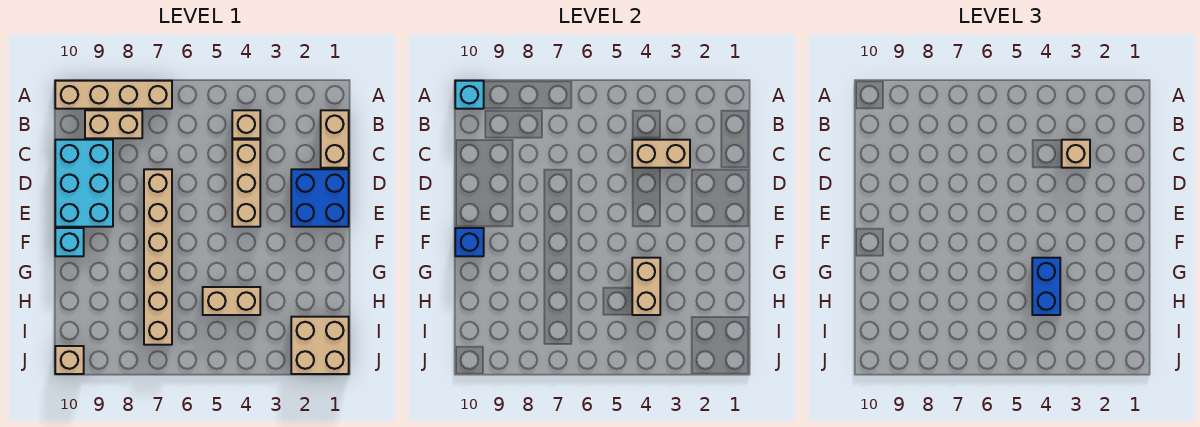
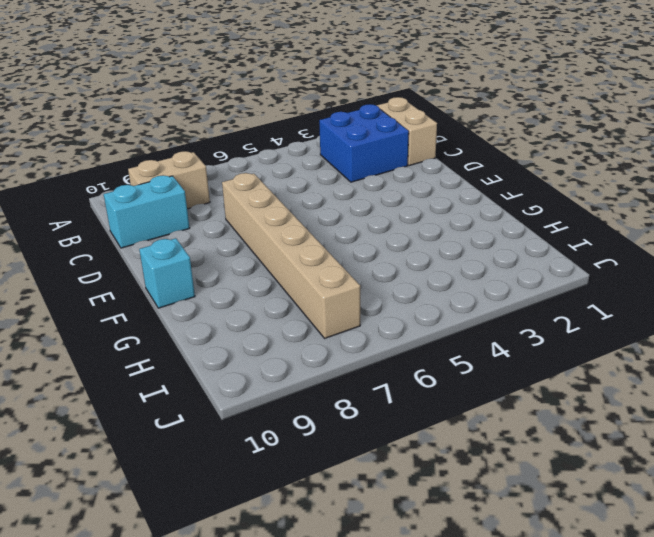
blue brick B2:C3 level 1 -> blue brick D1:E2 level 1
cyan brick C9:C10 level 1 -> cyan brick C9:E10 level 1
none -> tan brick A7:A10 level 1
none -> tan brick B4 level 1
none -> tan brick C4:E4 level 1

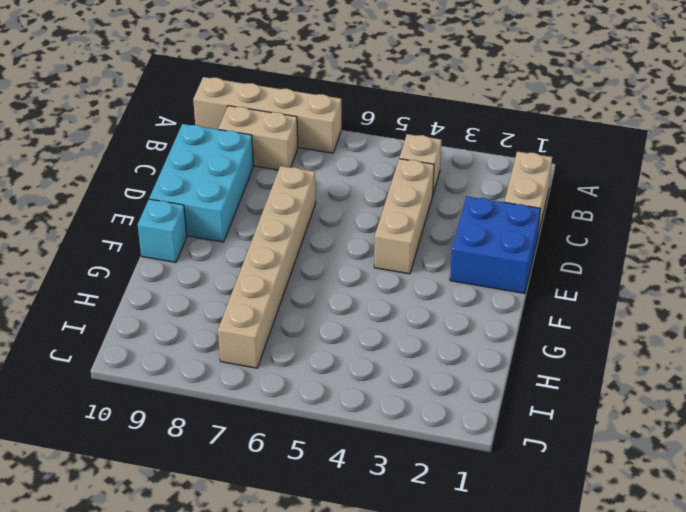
none -> tan brick H4:H5 level 1
none -> tan brick I1:J2 level 1
none -> tan brick J10 level 1

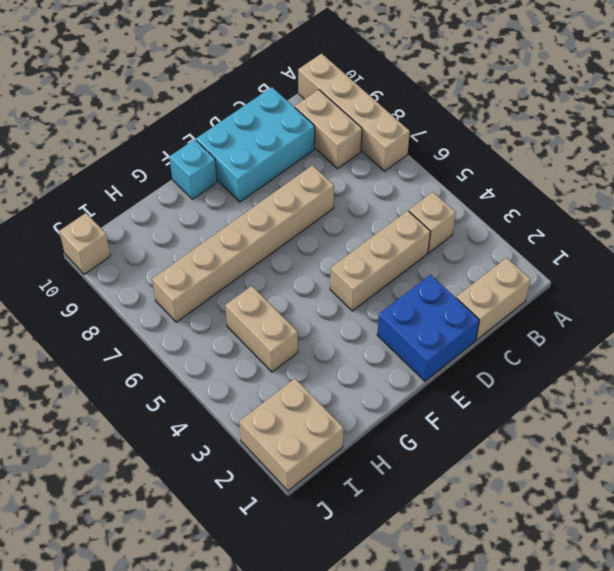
none -> cyan brick A10 level 2
none -> tan brick C3:C4 level 2
none -> blue brick F10 level 2

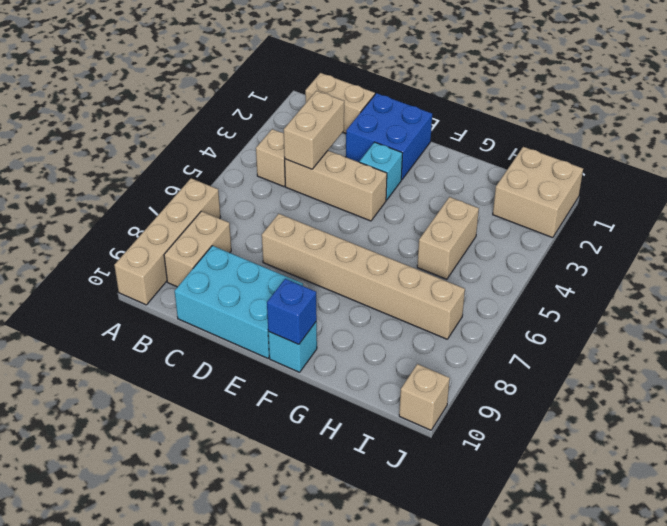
cyan brick E3 level 1 -> cyan brick A10 level 2
none -> tan brick G4:H4 level 2
none -> tan brick C3 level 3
none -> blue brick G4:H4 level 3

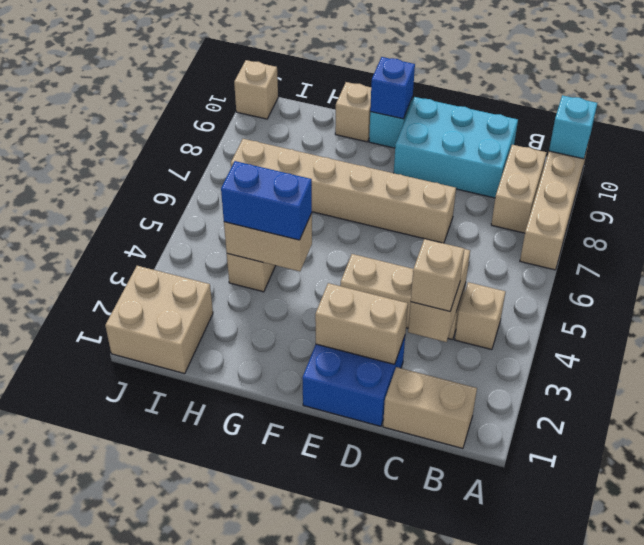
tan brick D2:E2 level 2 -> none
tan brick G10 level 1 -> none

